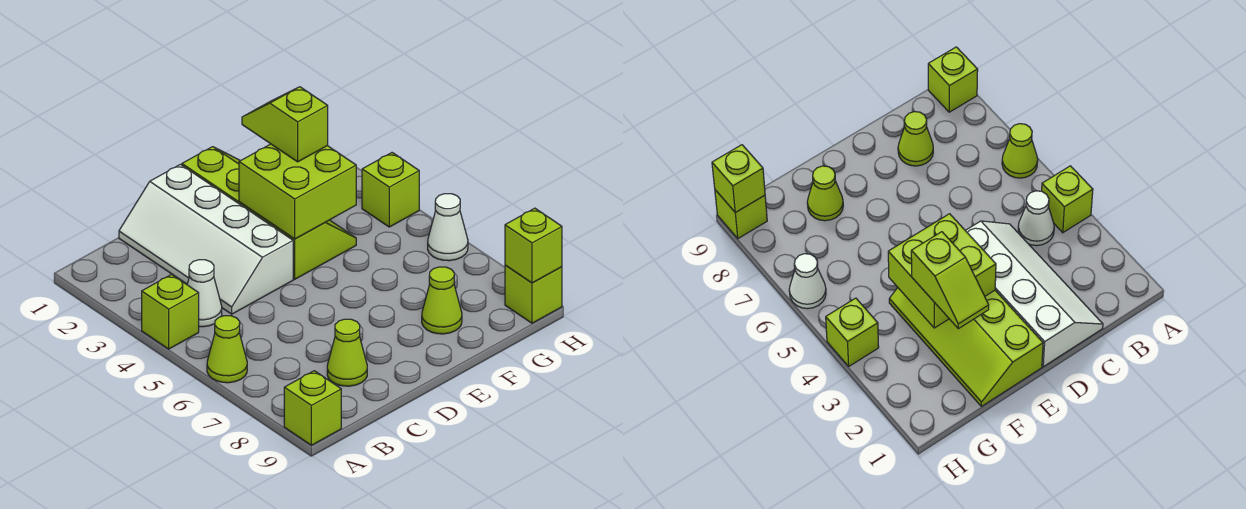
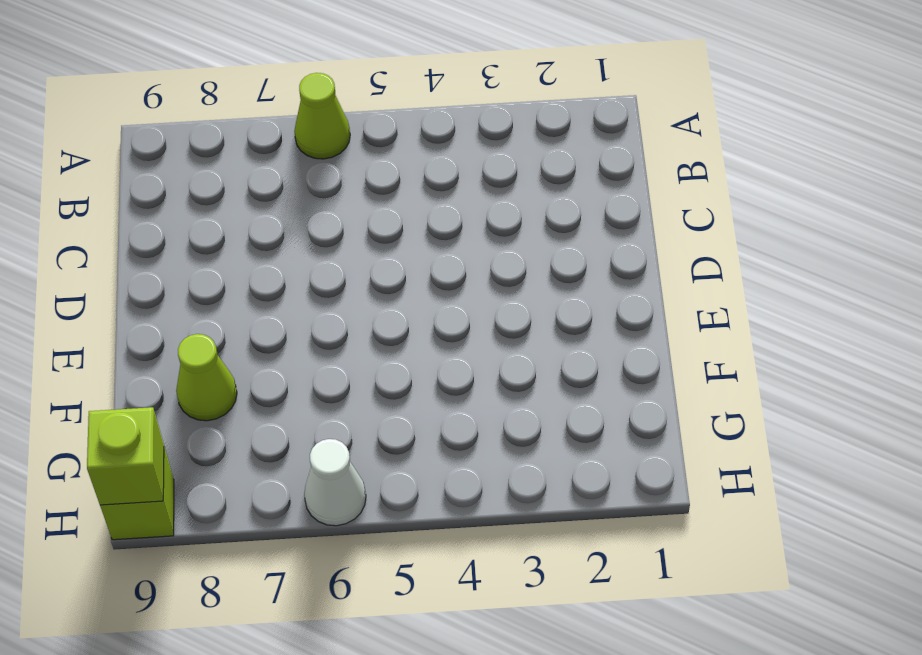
none -> lime brick A4 level 1
none -> lime brick A9 level 1
none -> white cone B4 level 1

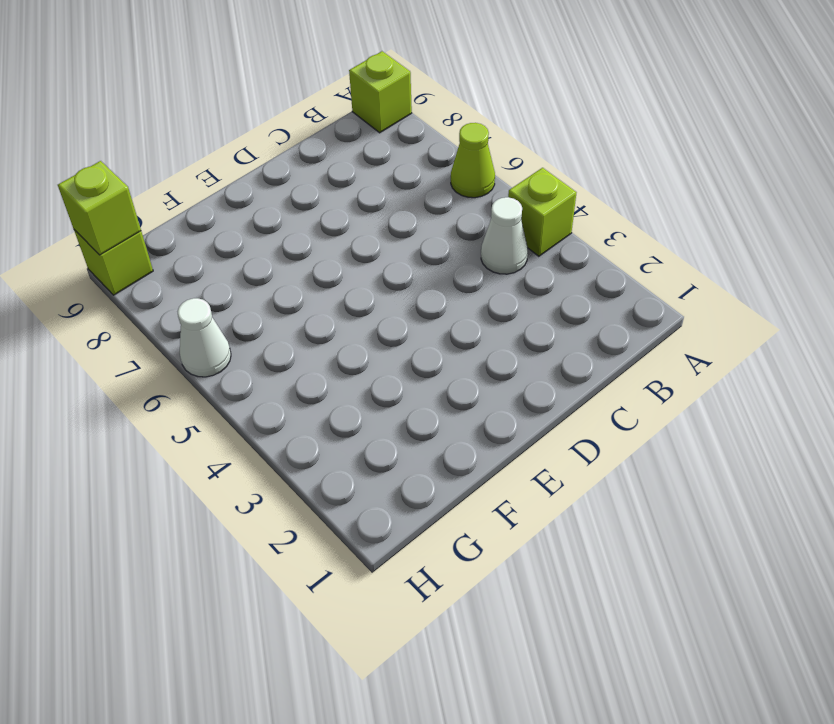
none -> white slope C1:D4 level 1 top D
none -> lime cone C8 level 1
none -> lime slope E1:F4 level 1 top E

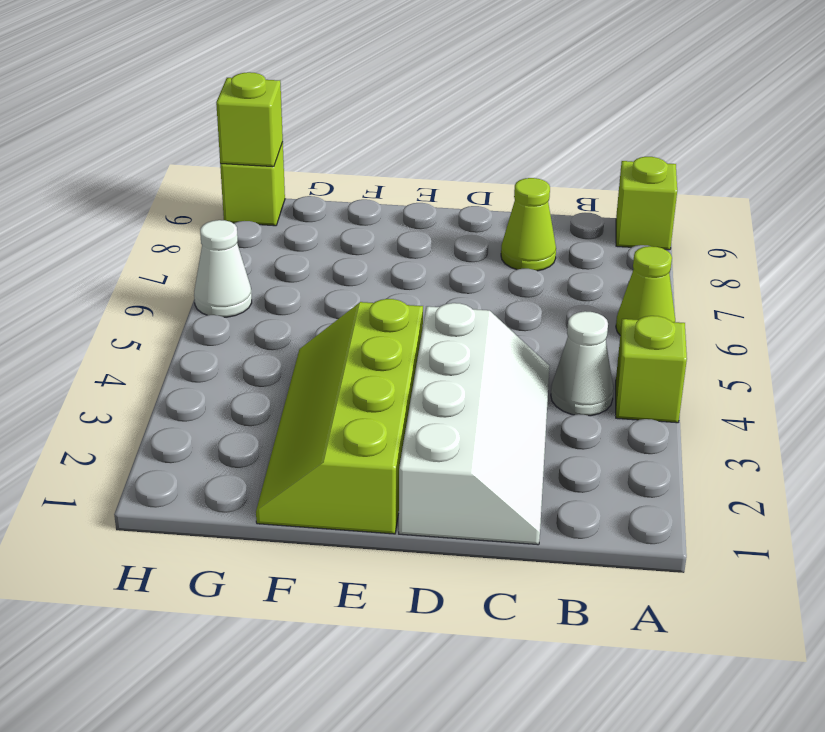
none -> lime cone F8 level 1
none -> lime brick H4 level 1
none -> lime brick E3:F4 level 2

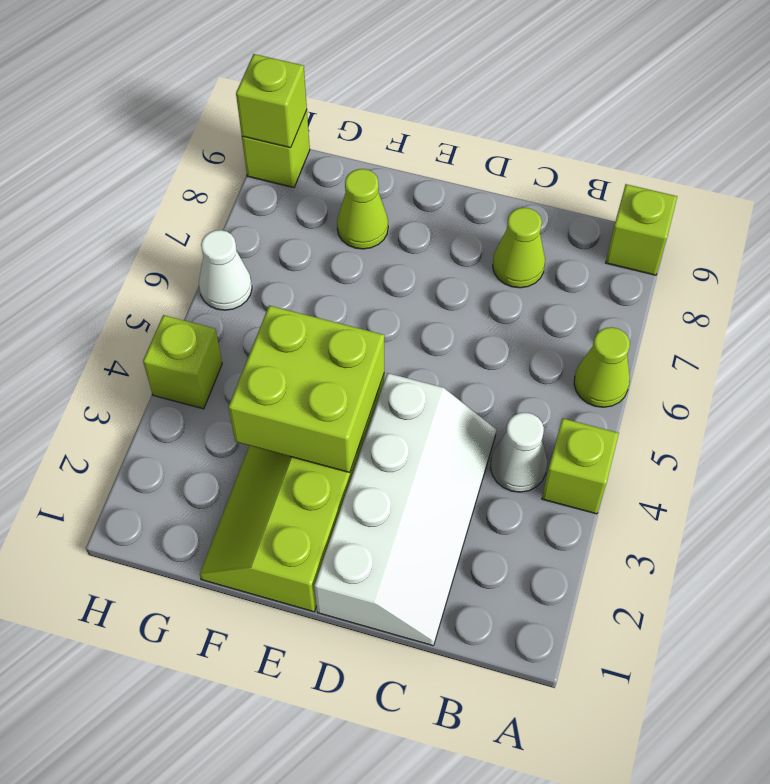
none -> lime slope F2:F3 level 3 top 3

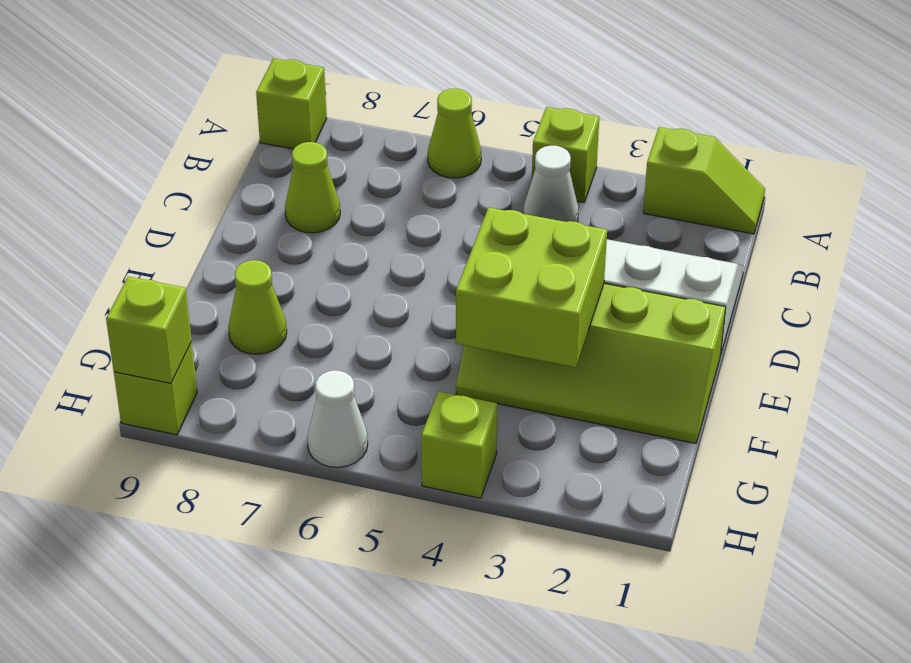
lime slope A1:A2 level 1 top 2 -> lime slope F2:F3 level 3 top 3

